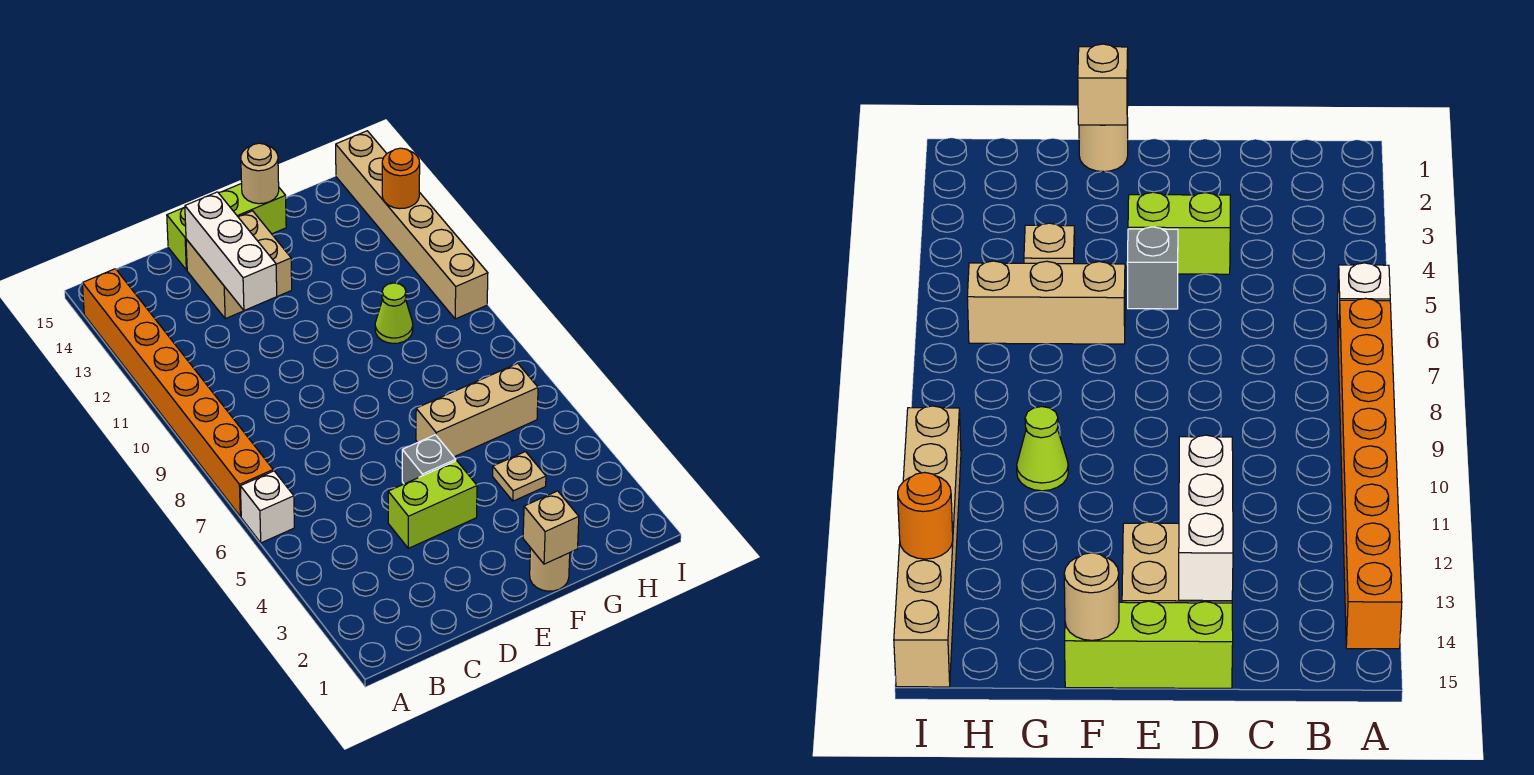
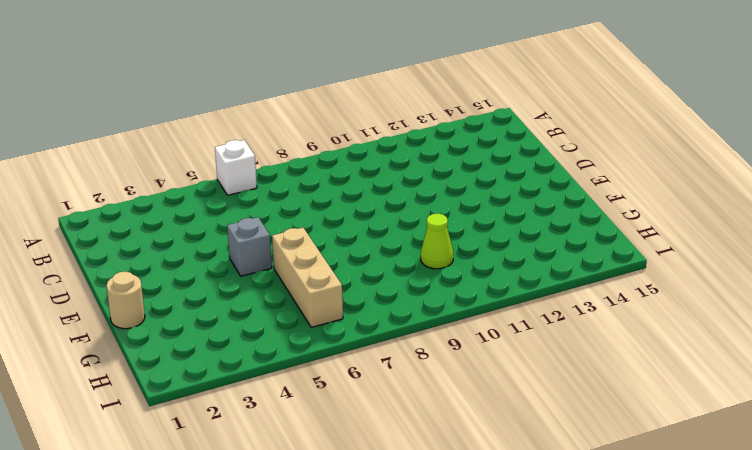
none -> orange brick A7:A14 level 1
none -> lime brick D4:E4 level 1
none -> tan brick D13:E14 level 1

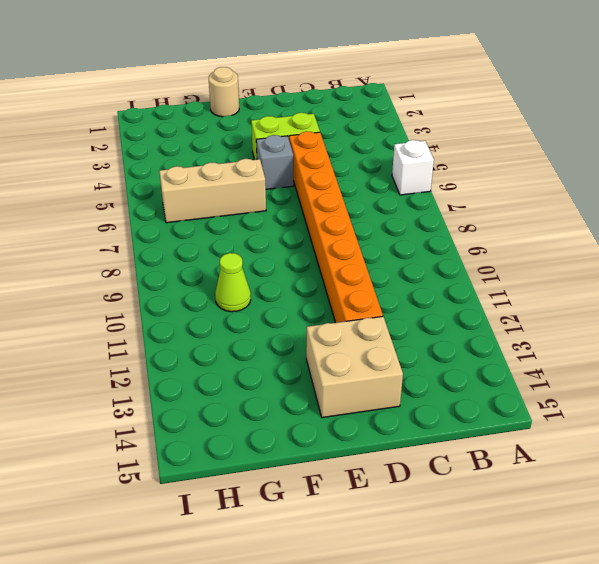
orange brick D5:D12 level 1 -> orange brick A7:A14 level 1
none -> lime brick D15:F15 level 1
none -> tan plate G4 level 1
none -> tan brick I10:I15 level 1

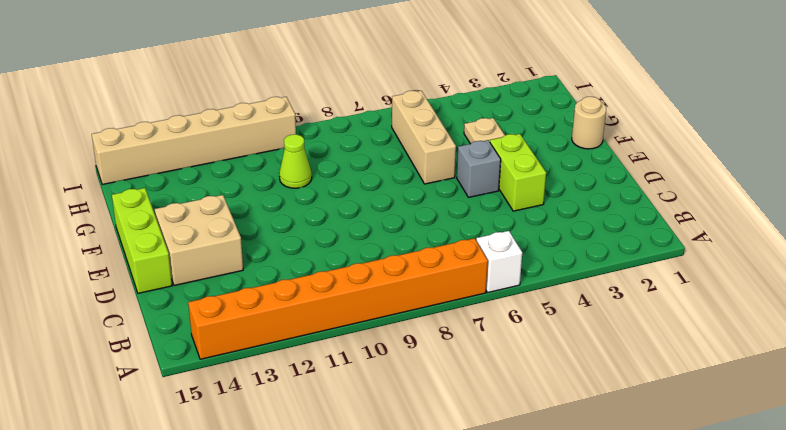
none -> white brick D12:D14 level 2
none -> tan brick F1 level 2
none -> tan round brick F15 level 2

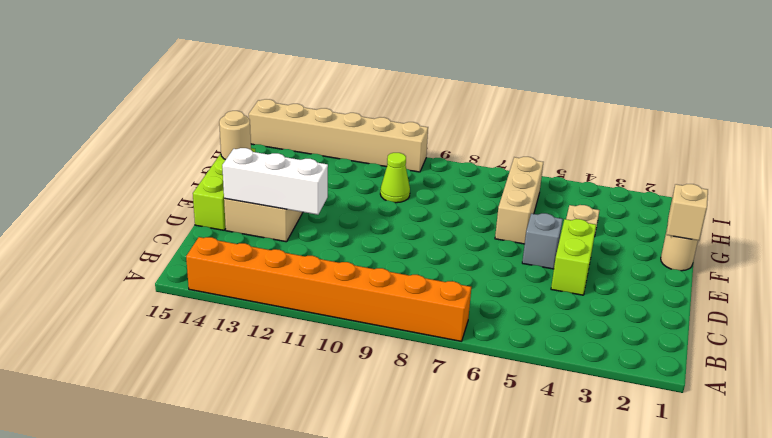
none -> white brick A6 level 1
none -> orange round brick I13 level 2

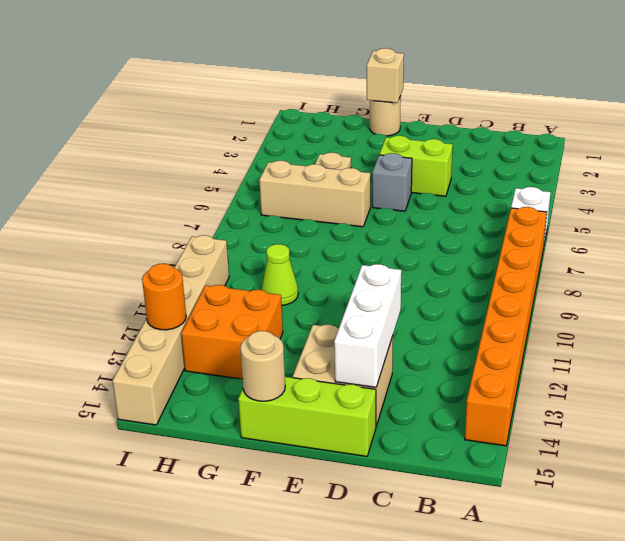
orange brick G12:H13 level 1 -> none

